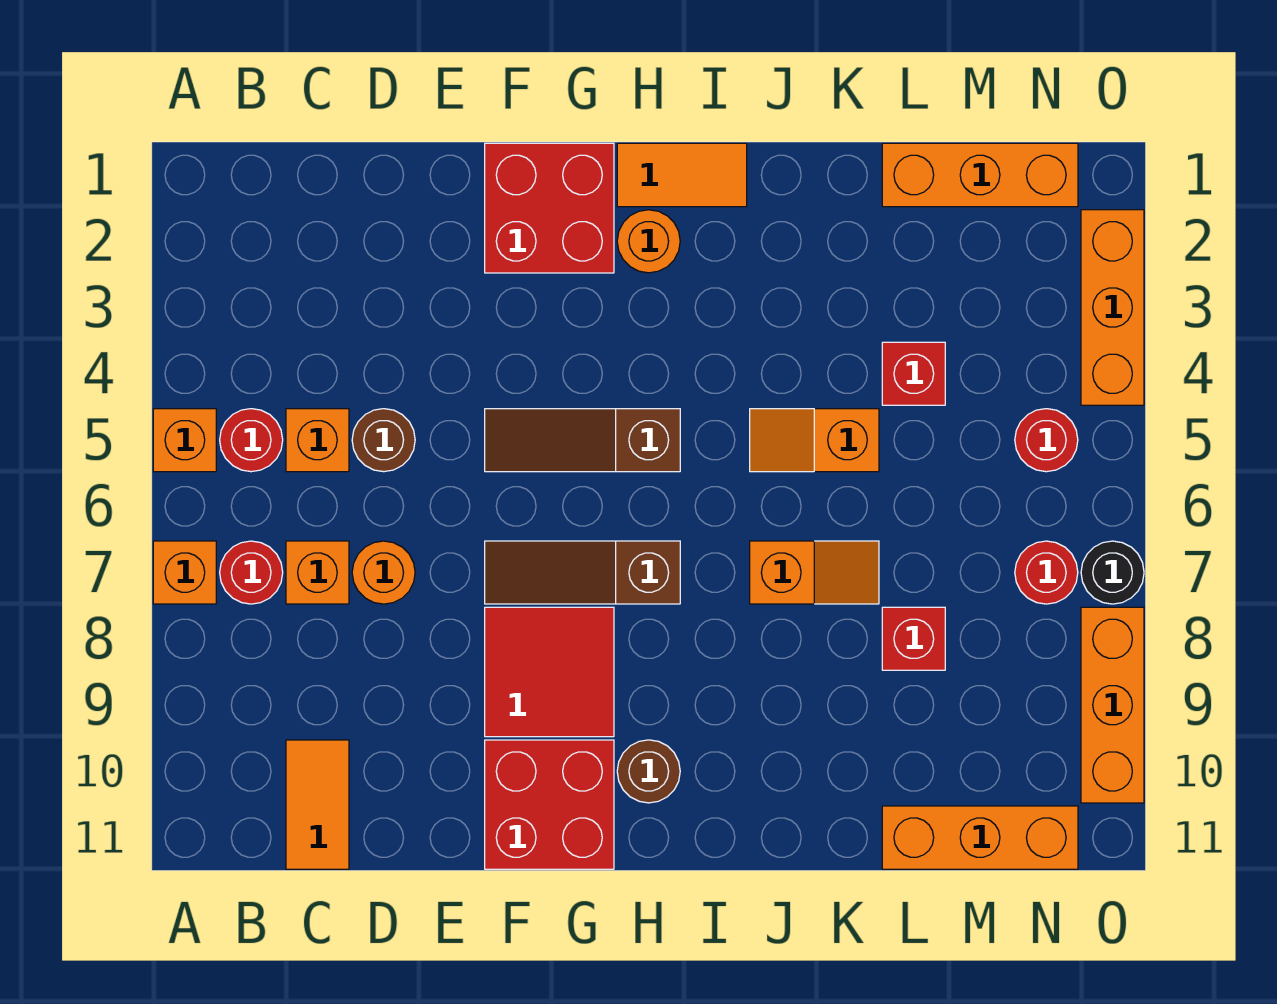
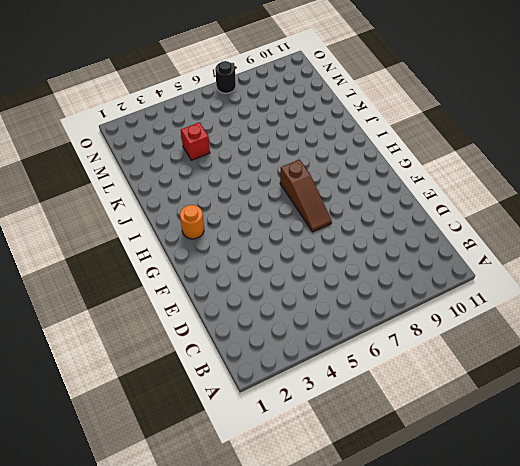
none -> orange brick A5 level 1
none -> orange brick A7 level 1
none -> red round brick B5 level 1

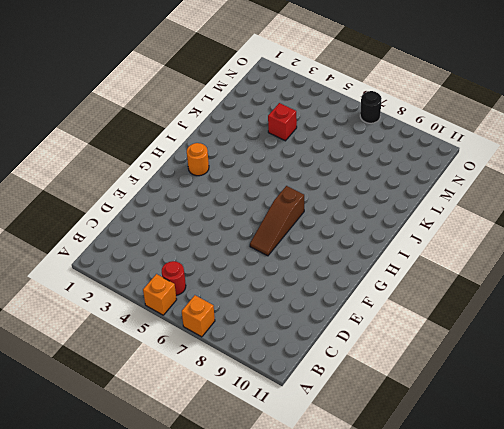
none -> red round brick B7 level 1
none -> orange brick C5 level 1
none -> orange brick C7 level 1

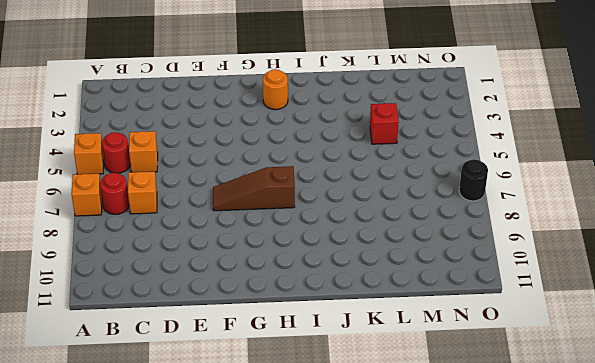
none -> orange tile C10:C11 level 1
none -> brown round brick D5 level 1
none -> orange round brick D7 level 1

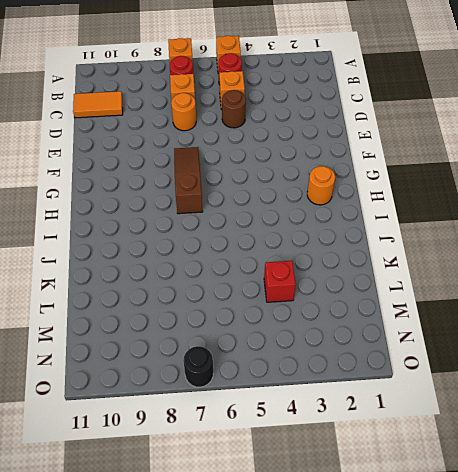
none -> red brick F1:G2 level 1
none -> brown slope F5:H5 level 1 top H
none -> red tile F8:G9 level 1

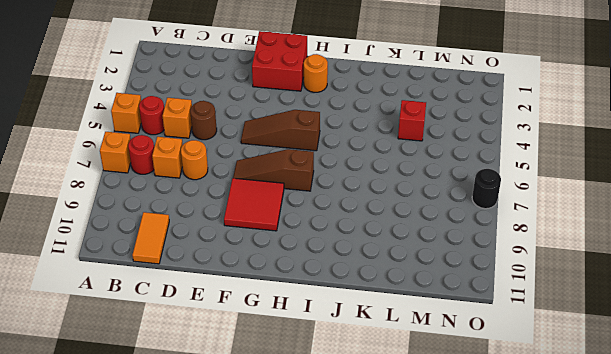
none -> red brick F10:G11 level 1
none -> orange tile H1:I1 level 1
none -> brown round brick H10 level 1

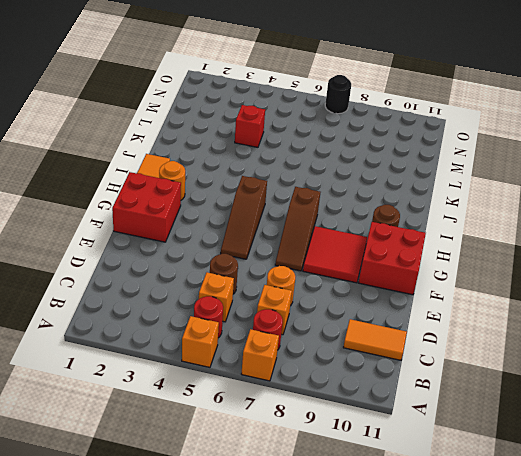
none -> orange slope J5:K5 level 1 top K
none -> orange slope J7:K7 level 1 top J
none -> orange brick L1:N1 level 1

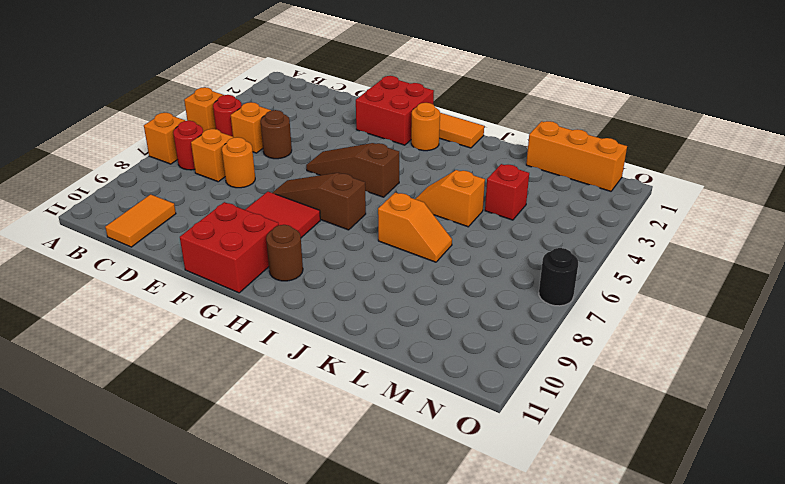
none -> red brick L8 level 1
none -> orange brick L11:N11 level 1
none -> red round brick N5 level 1

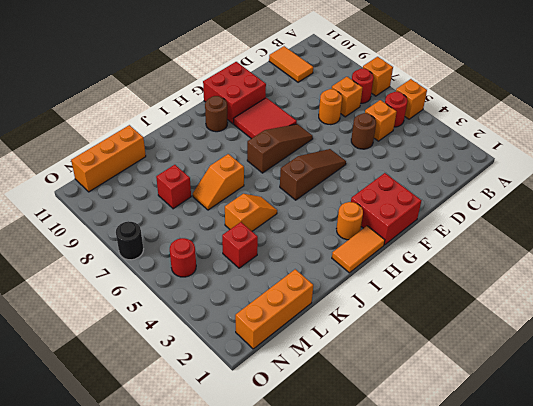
none -> red round brick N7 level 1
none -> orange brick O2:O4 level 1
none -> orange brick O8:O10 level 1

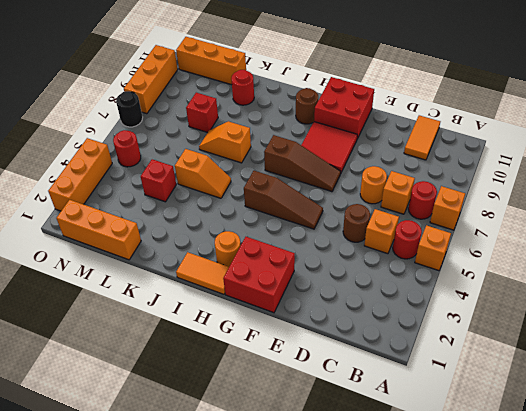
red round brick K10 level 1 -> red round brick N7 level 1

